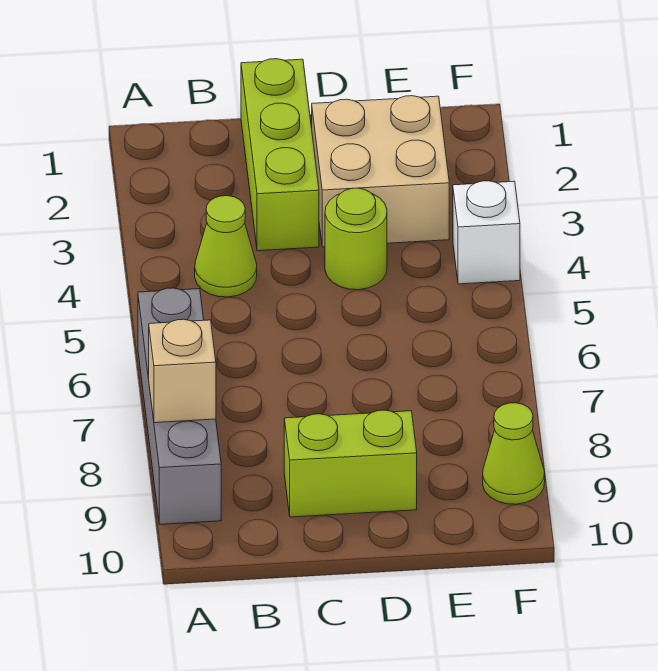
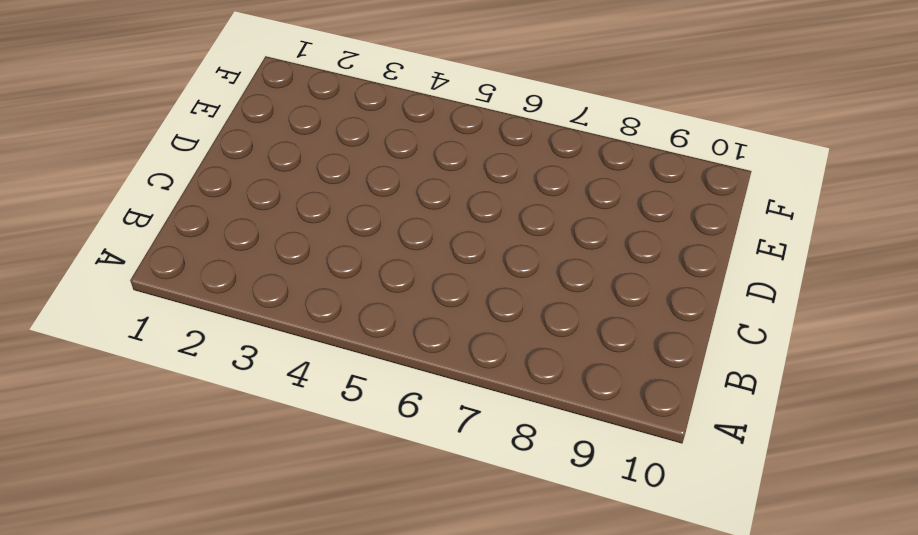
none -> grey brick A6:A9 level 1
none -> lime cone B4 level 1

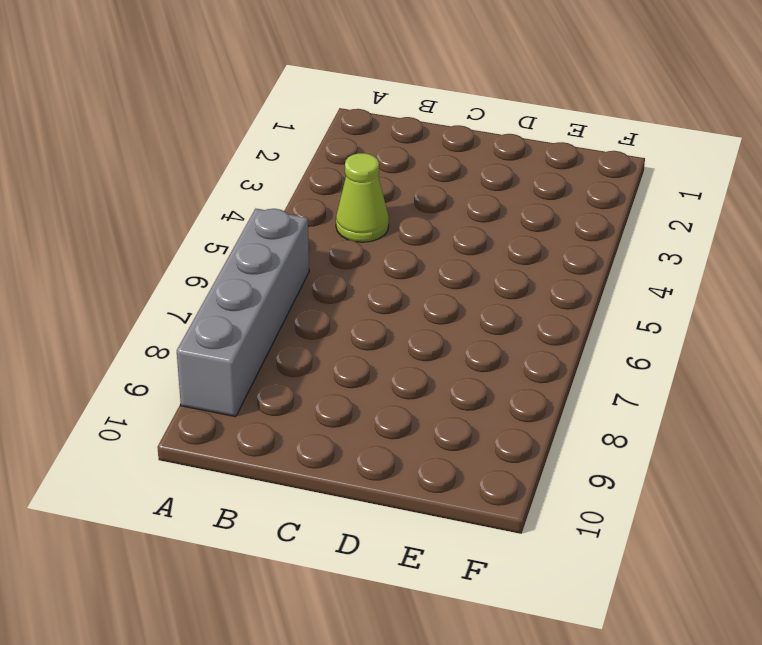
none -> lime brick C1:C3 level 1
none -> lime brick C9:D9 level 1

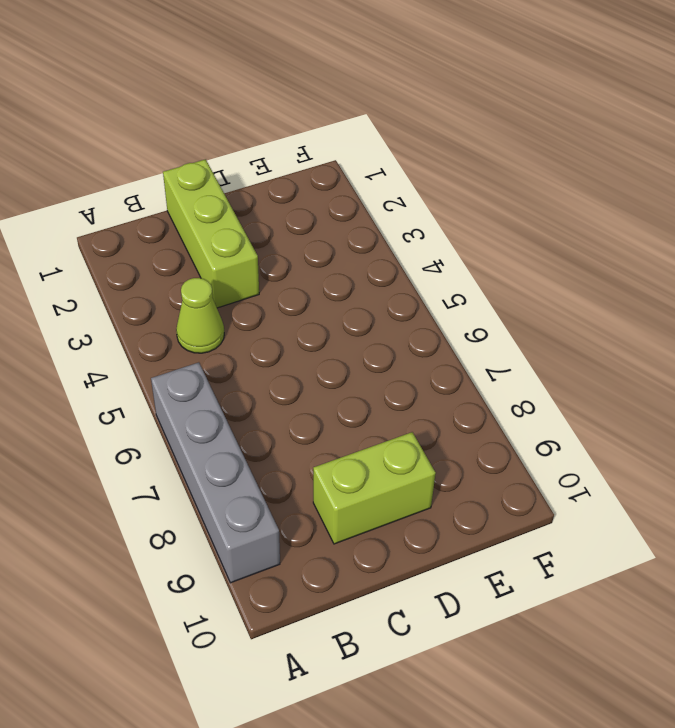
none -> tan brick D2:E3 level 1
none -> lime round brick D4 level 1

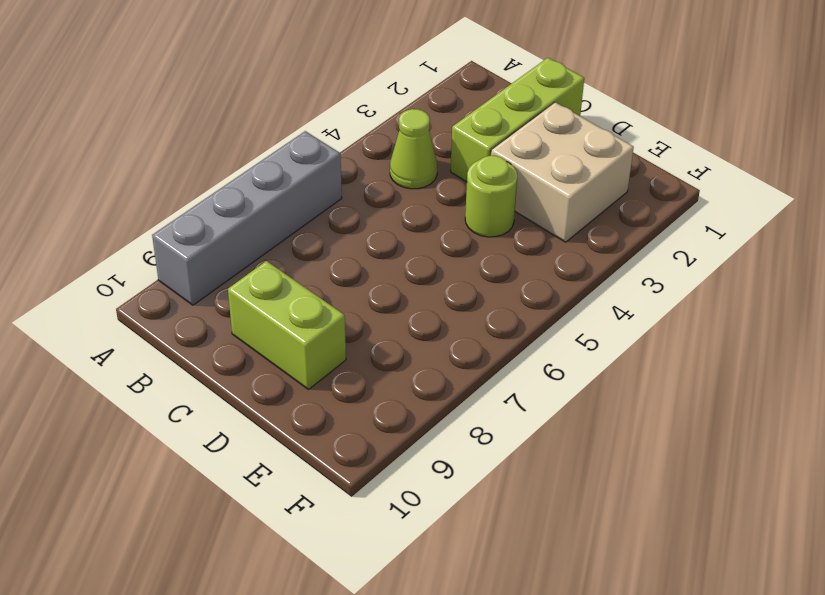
none -> white brick F4 level 1
none -> lime cone F9 level 1

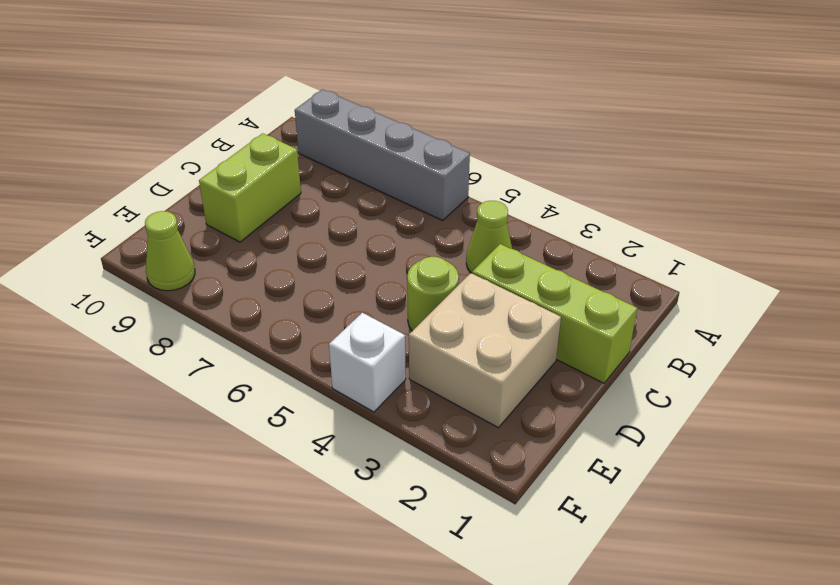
none -> tan brick A8 level 2

